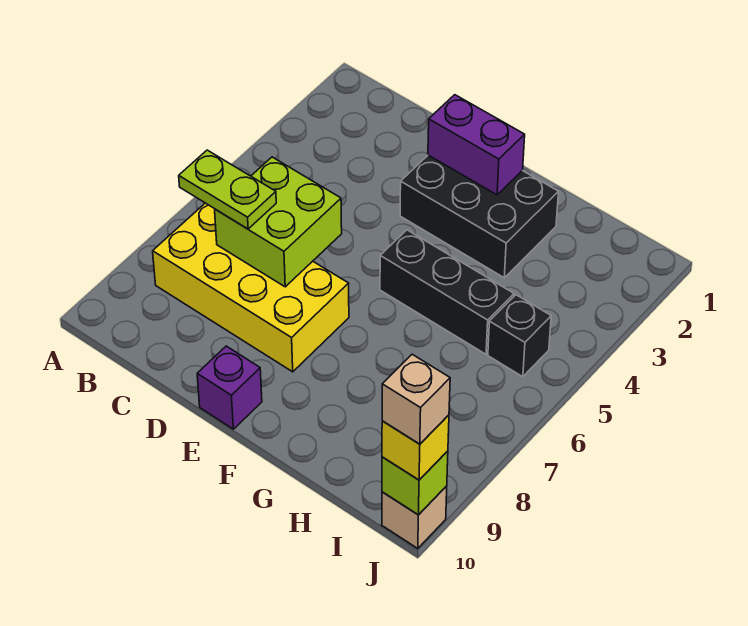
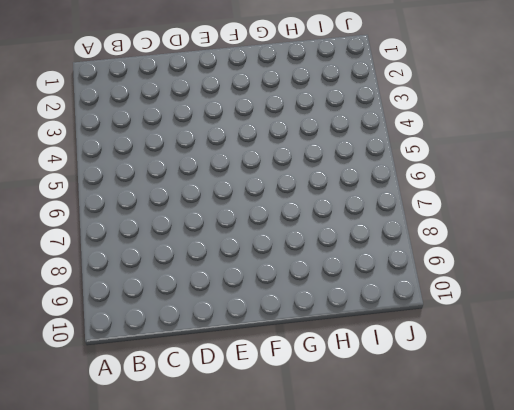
none -> yellow brick B7:E8 level 1
none -> black brick E2:G3 level 1
none -> purple brick E10 level 1

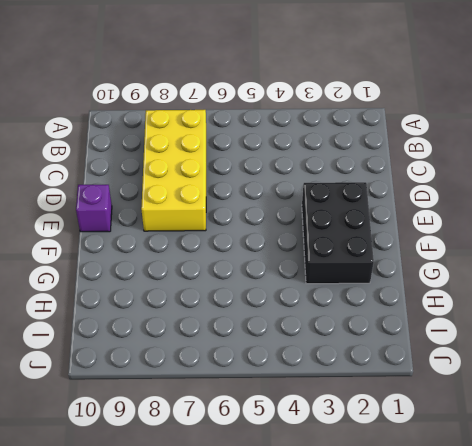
none -> black brick F5:H5 level 1
none -> black brick I5 level 1
none -> tan brick J10 level 1

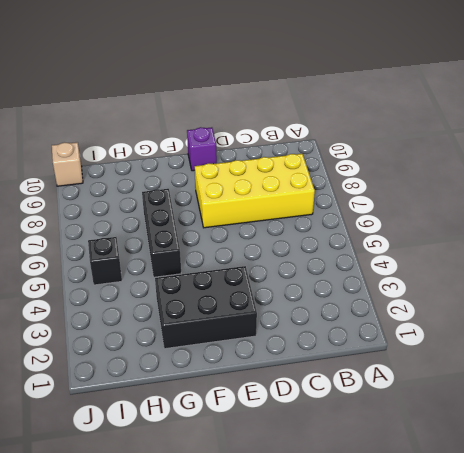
black brick G5:G7 level 1 -> black brick F5:H5 level 1
none -> lime brick C6:D7 level 2
none -> purple brick E2:F2 level 2
none -> lime brick J10 level 2

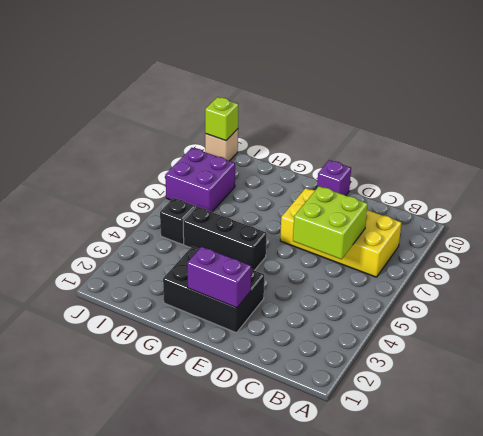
purple brick I7:J8 level 1 -> none
none -> lime plate B7:C7 level 3
none -> yellow brick J10 level 3
none -> tan brick J10 level 4

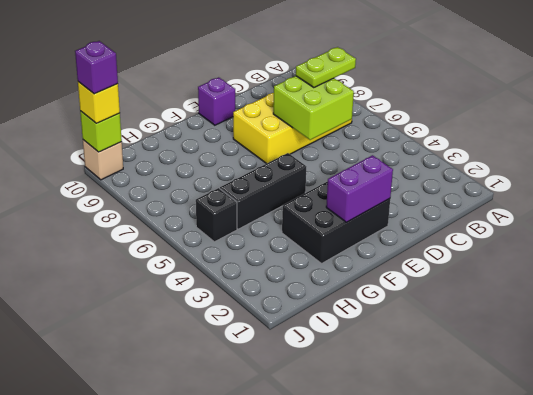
purple brick J10 level 4 -> tan brick J10 level 4

